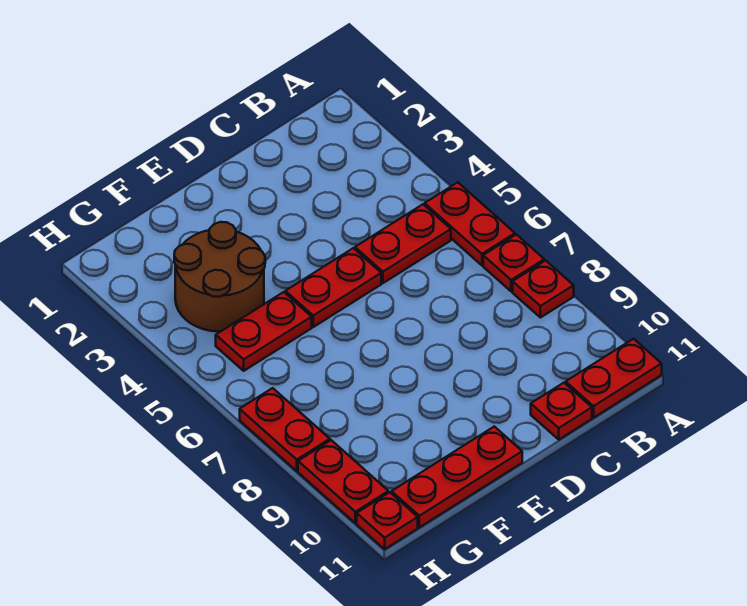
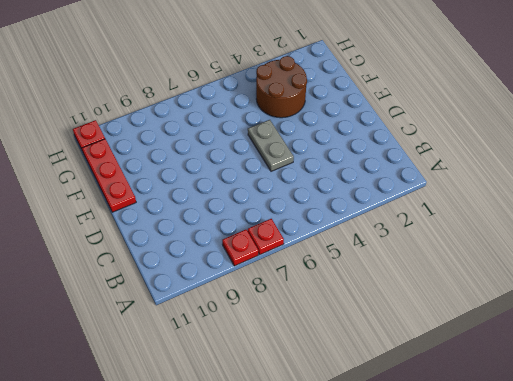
grey plate D5:E5 level 1 -> red plate D5:E5 level 1
none -> red plate A5:A6 level 1
none -> red plate A11:B11 level 1
none -> red plate B5:C5 level 1

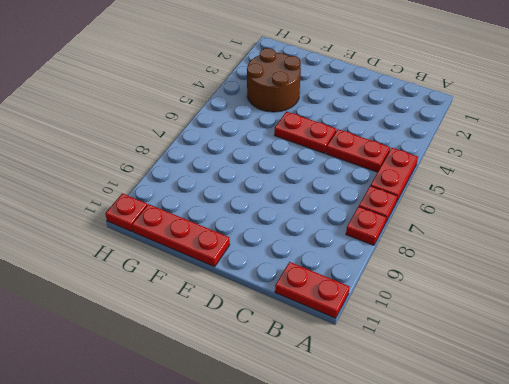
none -> red plate C11 level 1
none -> red plate F5:G5 level 1
none -> red plate H7:H8 level 1

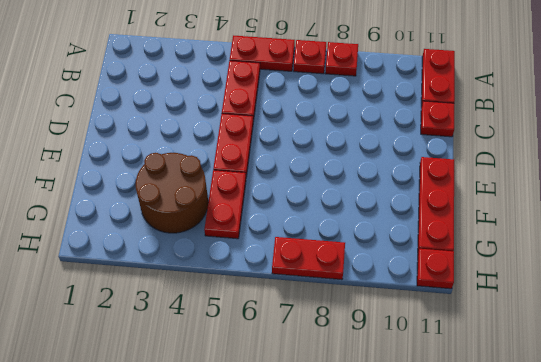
none -> red plate H9:H10 level 1

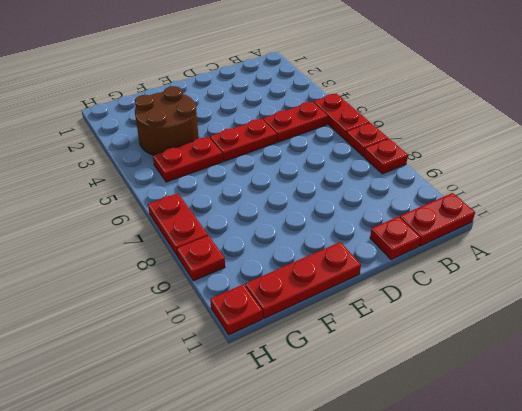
red plate H9 level 1 -> red plate H9:H10 level 1

